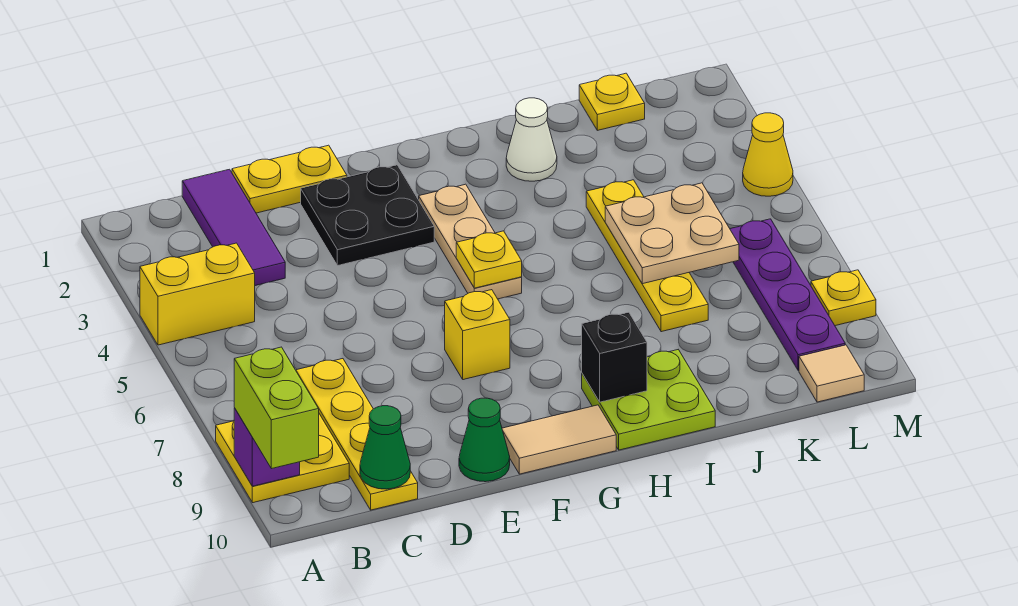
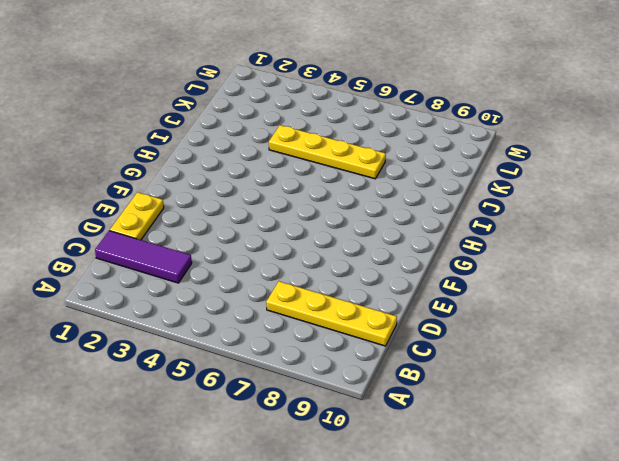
none -> yellow brick A4:B4 level 1
none -> yellow plate A8:B9 level 1
none -> black plate E2:F3 level 1

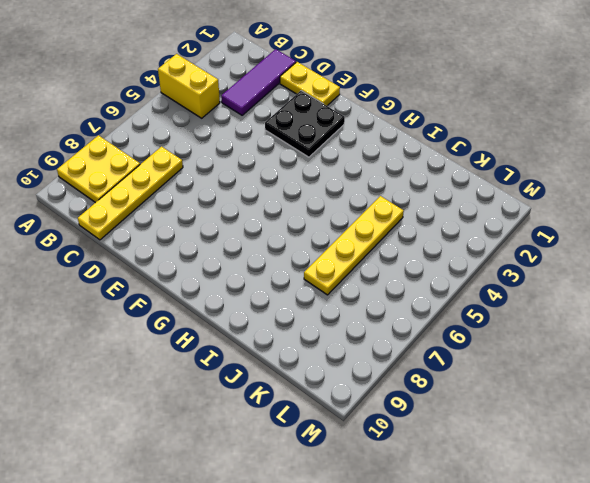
none -> green cone E10 level 1
none -> yellow brick F7 level 1
none -> tan tile F10:G10 level 1

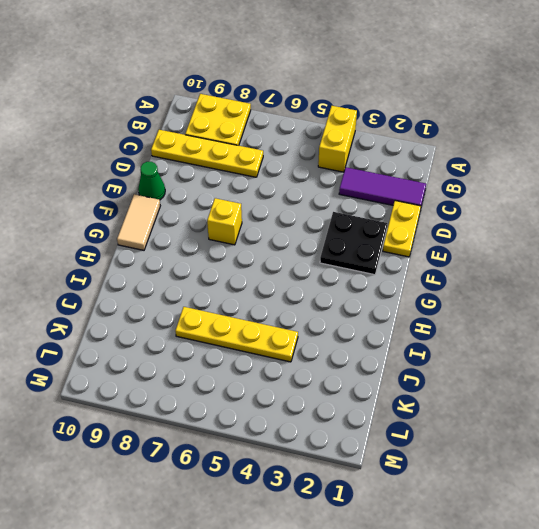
none -> tan plate G3:G5 level 1
none -> lime plate H9:I10 level 1
none -> white cone I2 level 1

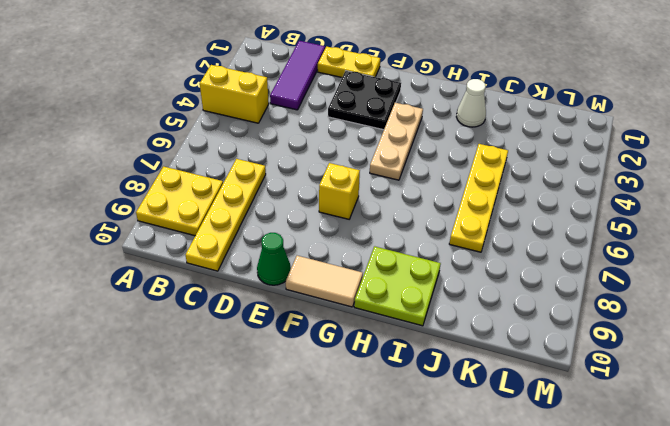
none -> yellow plate K1 level 1
none -> purple plate L6:L9 level 1
none -> tan tile L10 level 1

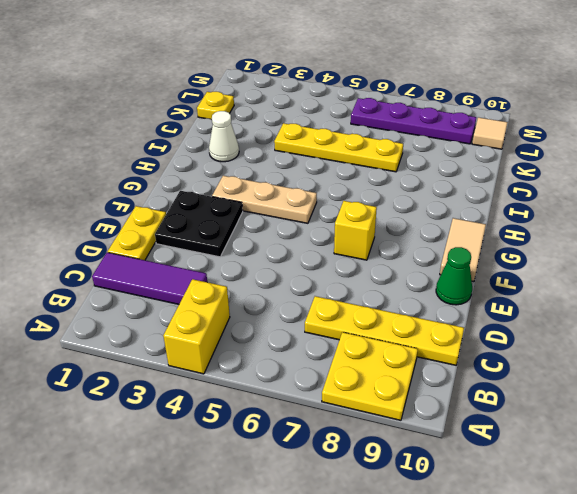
none -> lime plate H9:I10 level 1
none -> yellow cone M4 level 1
none -> yellow plate M8 level 1

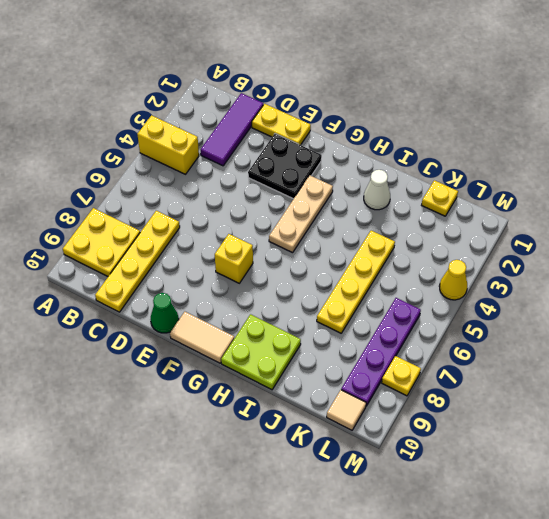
none -> purple brick A9 level 2
none -> green cone C10 level 2
none -> yellow plate G5 level 2

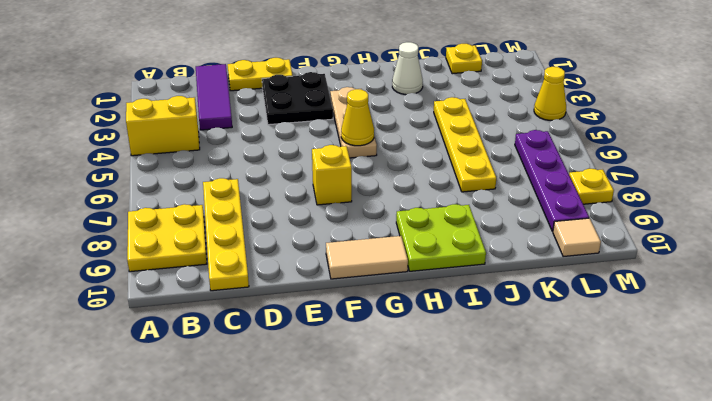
yellow cone G5 level 2 -> yellow plate G5 level 2
none -> green cone E10 level 1
none -> purple brick A9 level 2
none -> green cone C10 level 2

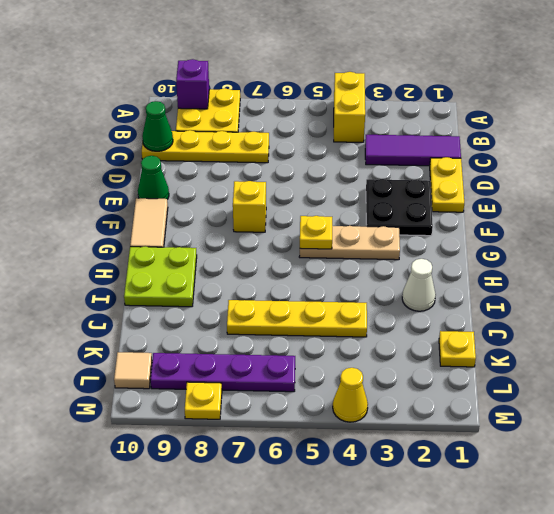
none -> black brick H9 level 2
none -> tan plate J5:K6 level 2
none -> lime brick A9:A10 level 3

